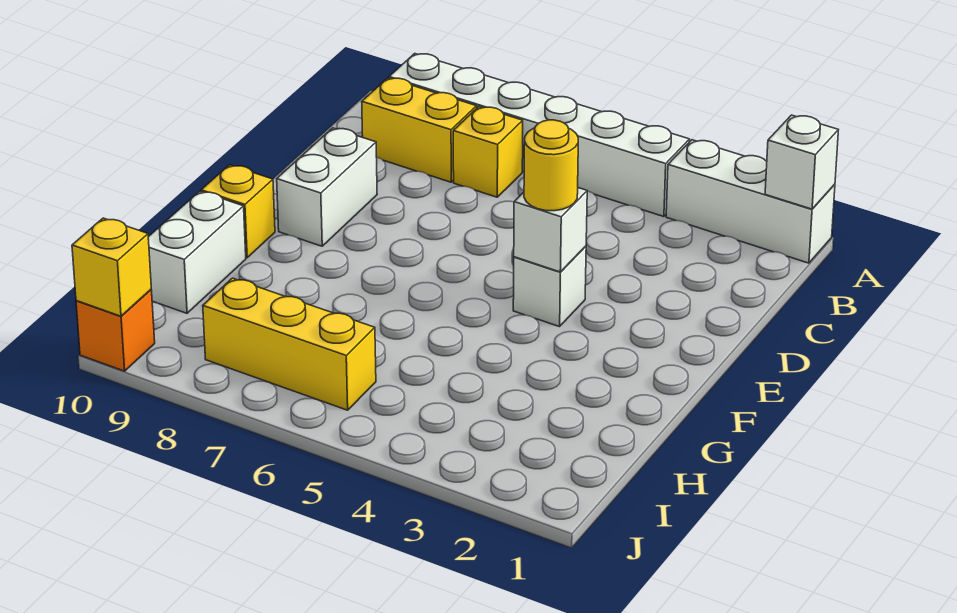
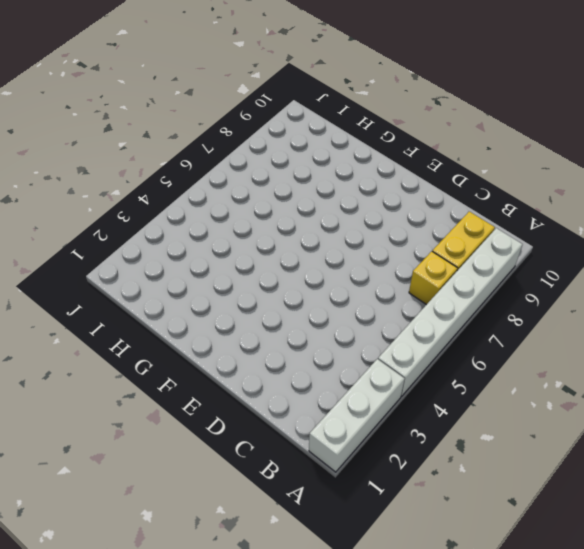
none -> white brick D9:E9 level 1
none -> white brick E4 level 1
none -> yellow brick F10 level 1

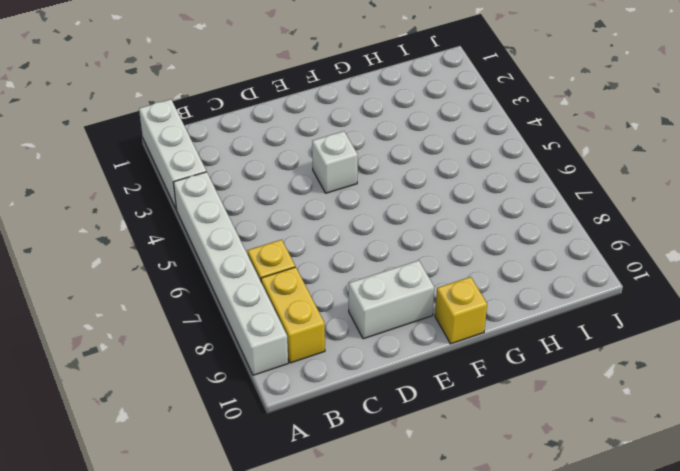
none -> white brick G10:H10 level 1
none -> yellow brick I6:I8 level 1
none -> orange brick J10 level 1

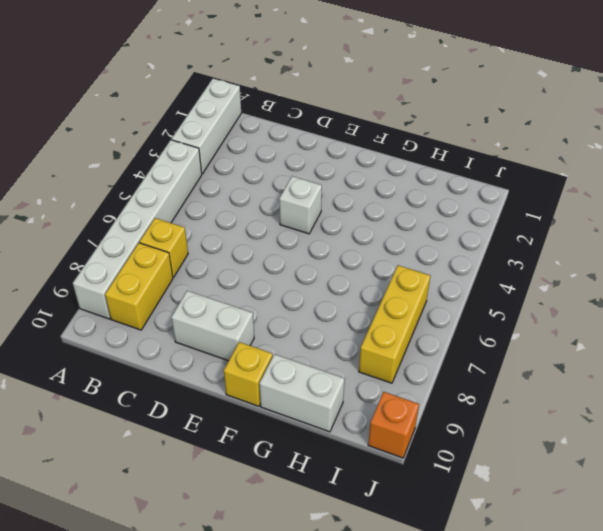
none -> white brick A1 level 2
none -> white brick E4 level 2
none -> yellow brick J10 level 2

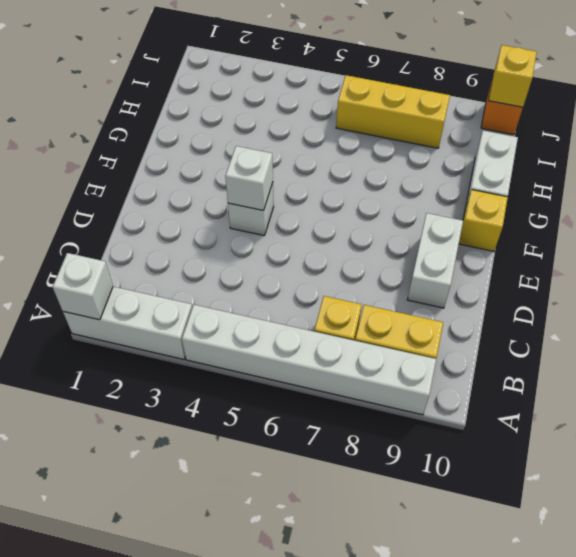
none -> yellow round brick E4 level 3

